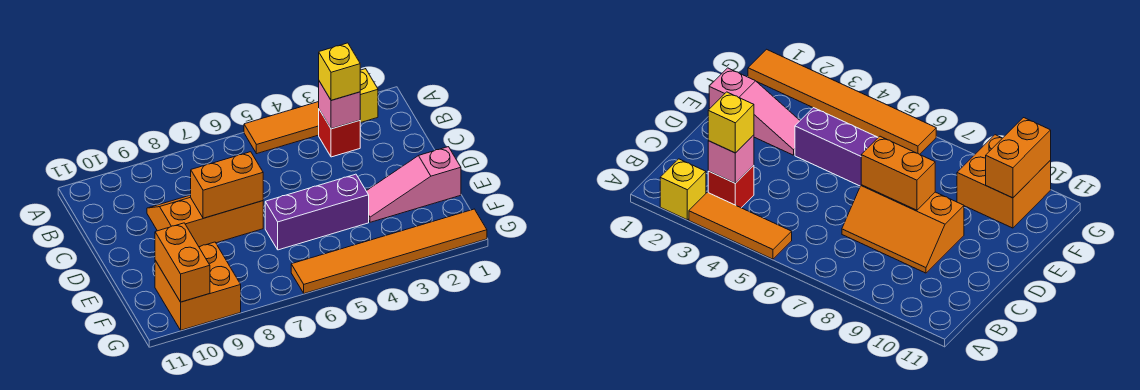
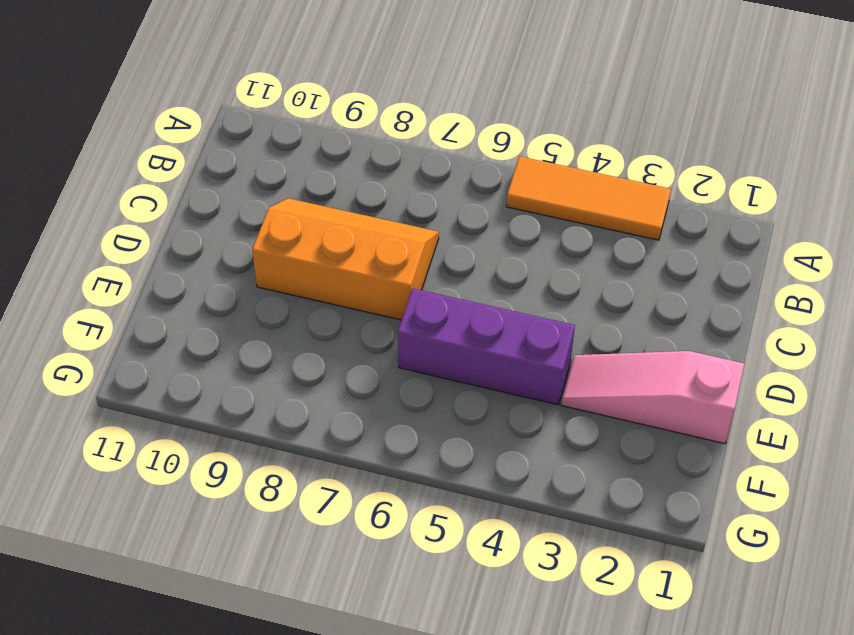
none -> yellow brick A2 level 1
none -> red brick B3 level 1
none -> orange brick F9:G10 level 1

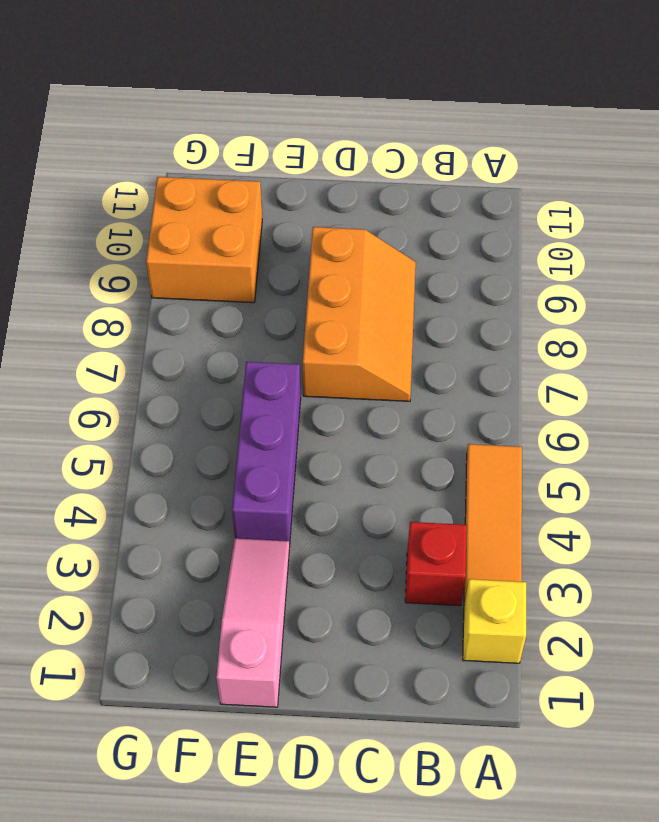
none -> orange tile G1:G6 level 1
none -> pink brick B3 level 2
none -> orange brick D7:D8 level 2

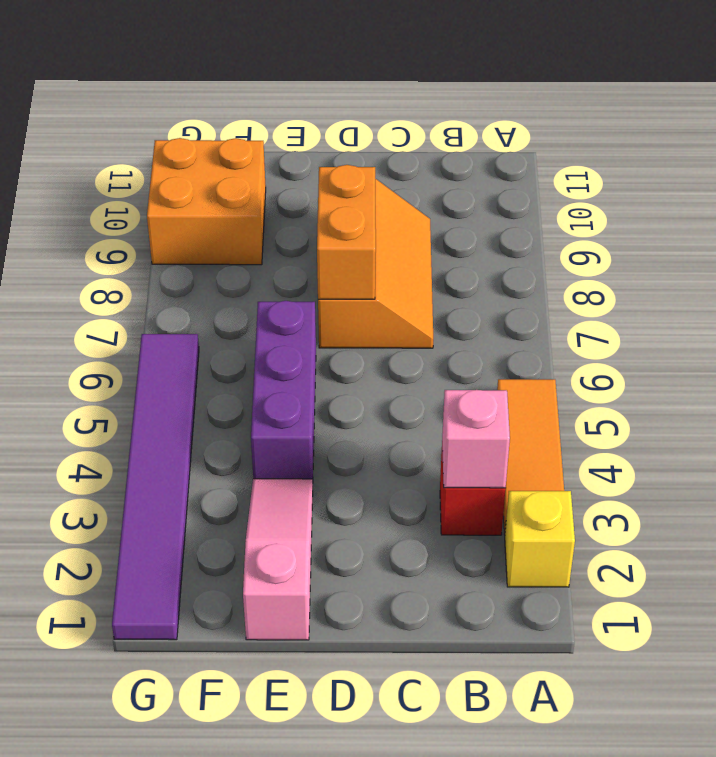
purple tile G1:G6 level 1 -> orange tile G1:G6 level 1
none -> orange brick F10:G10 level 2
none -> yellow brick B3 level 3

